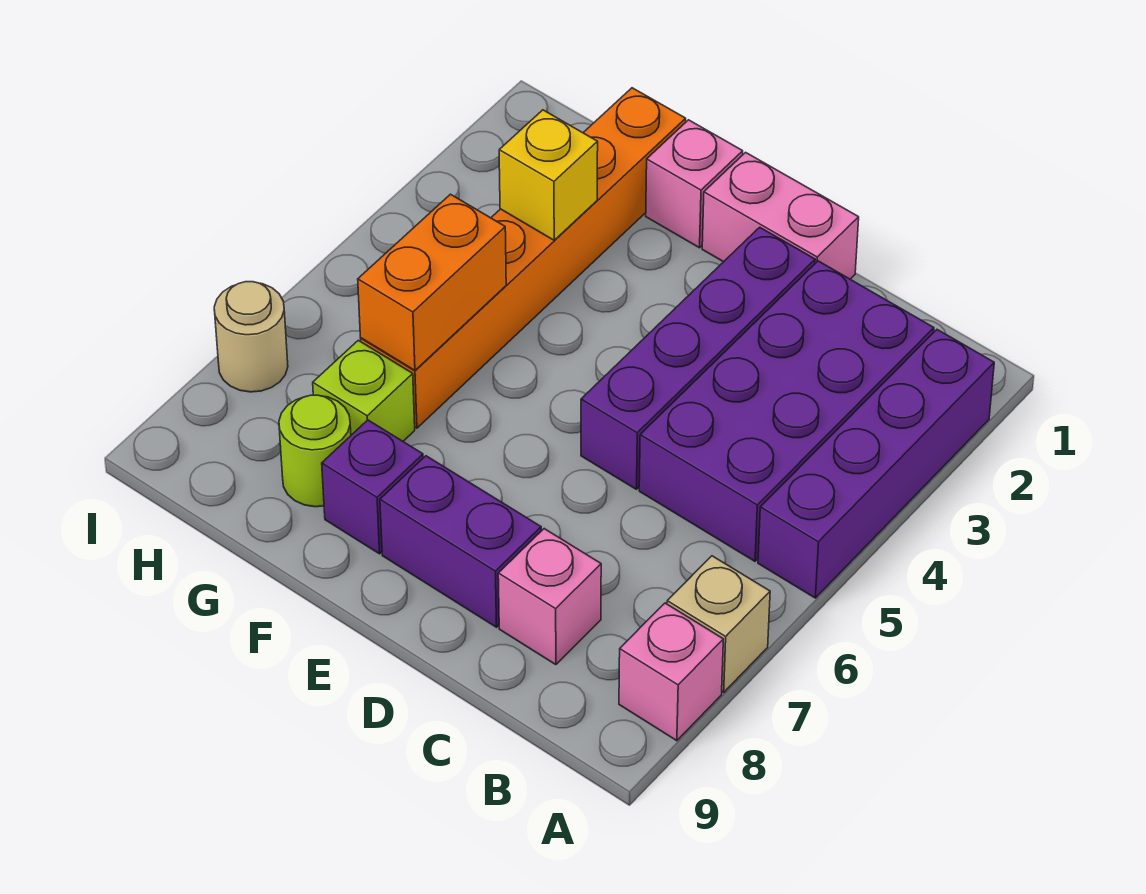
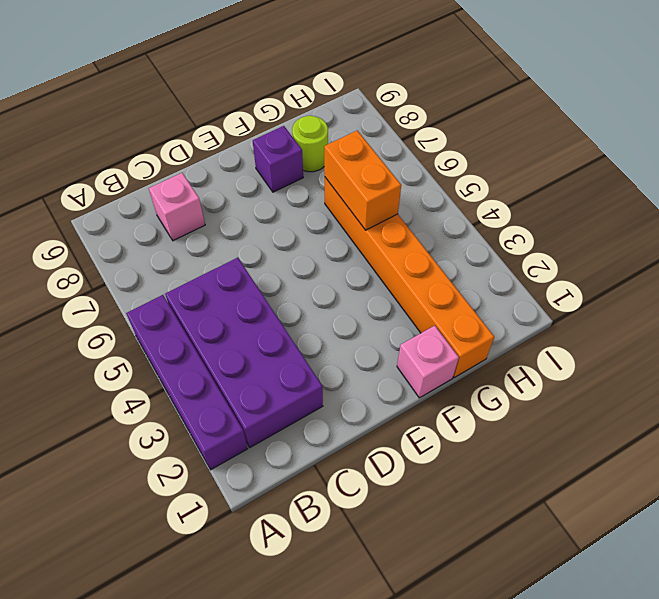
none -> tan brick A7 level 1
none -> pink brick A8 level 1
none -> pink brick D1:E1 level 1

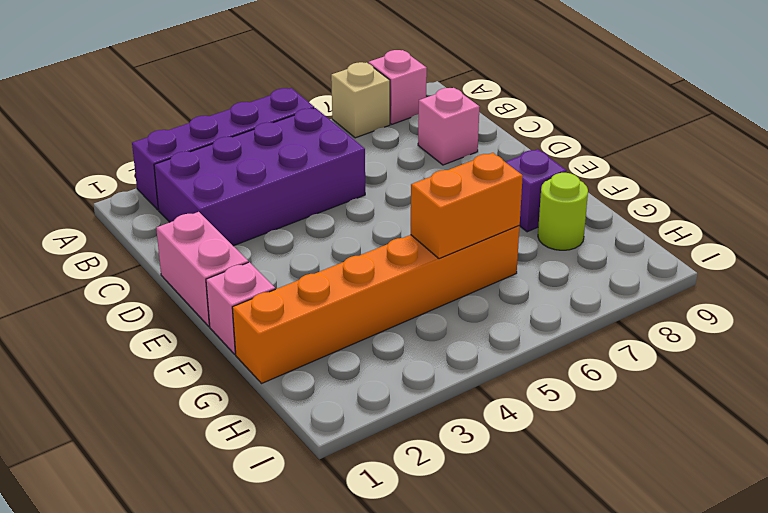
none -> purple brick D2:D5 level 1
none -> purple brick D8:E8 level 1
none -> lime brick G7 level 1

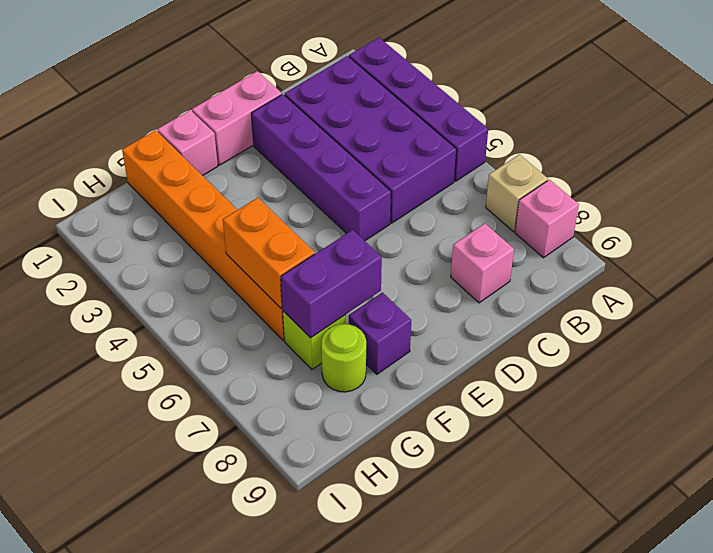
purple brick F7:G7 level 2 -> purple brick D8:E8 level 1
none -> tan round brick I7 level 1
none -> yellow brick G3 level 2

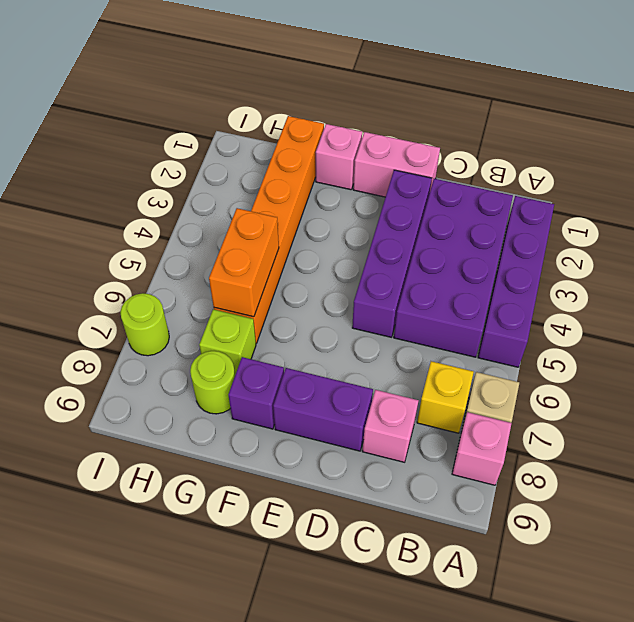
yellow brick B7 level 1 -> yellow brick G3 level 2
lime round brick I7 level 1 -> tan round brick I7 level 1

